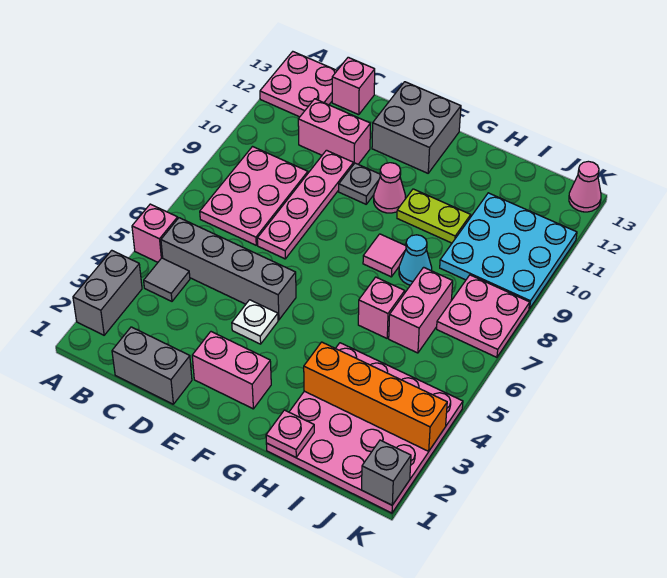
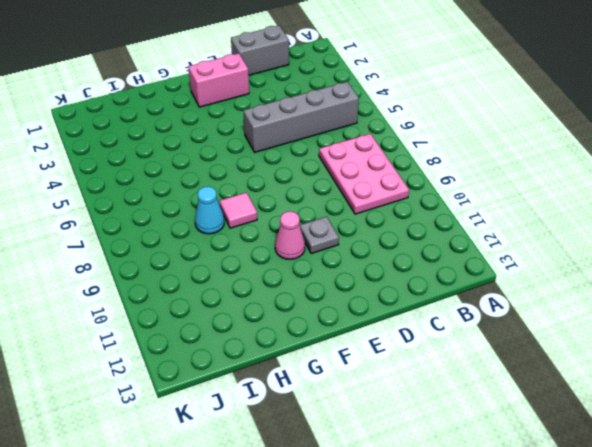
none -> grey brick A2:A3 level 1
none -> pink brick A5 level 1
none -> pink plate A12:B13 level 1

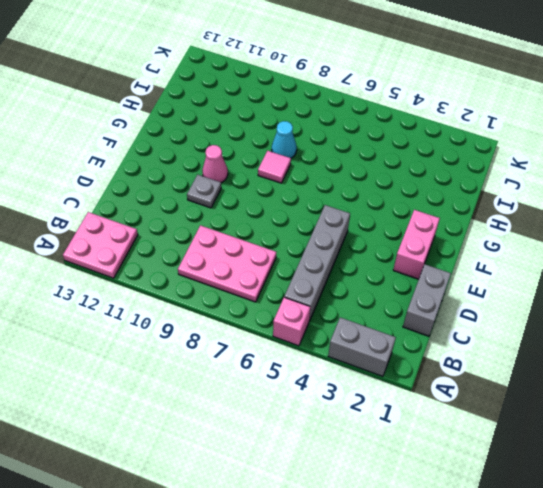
none -> grey tile B4 level 1
none -> pink brick C11:D11 level 1
none -> pink brick C13 level 1

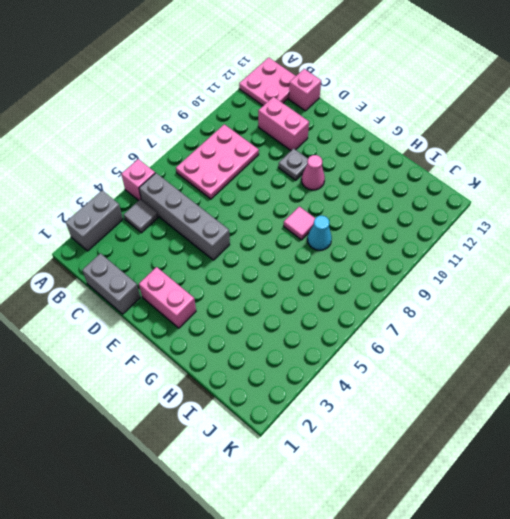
none -> pink plate D7:D10 level 1
none -> white plate E4 level 1
none -> grey brick E12:F13 level 1

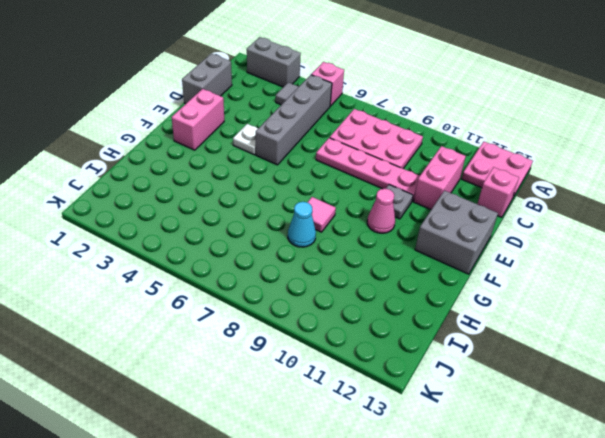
none -> lime plate G10:H10 level 1
none -> pink plate H1:K4 level 1
none -> pink brick H6 level 1

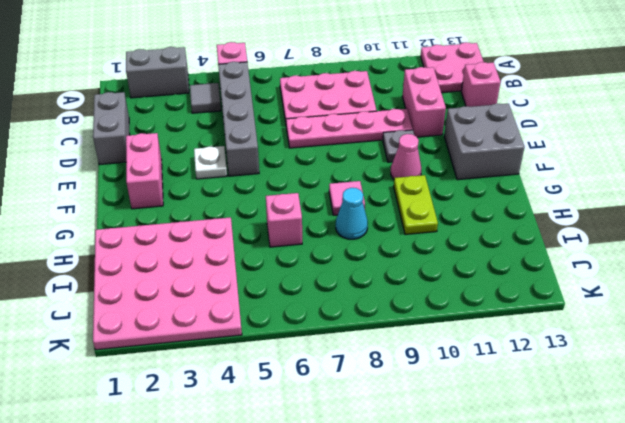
none -> pink brick I6:I7 level 1
none -> cyan plate I9:K11 level 1
none -> pink plate J7:K8 level 1

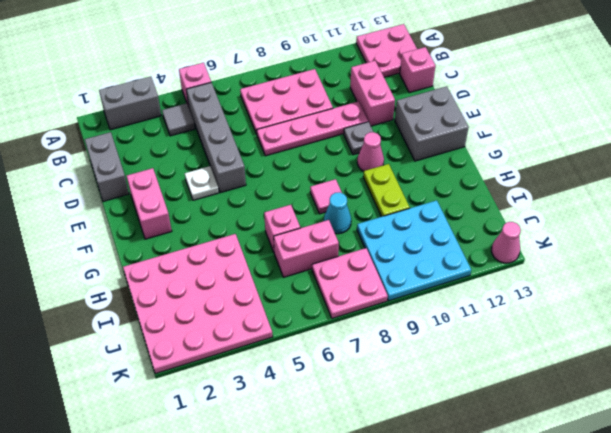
none -> pink plate H1 level 2
none -> orange brick H3:K3 level 2
none -> grey brick K1 level 2

